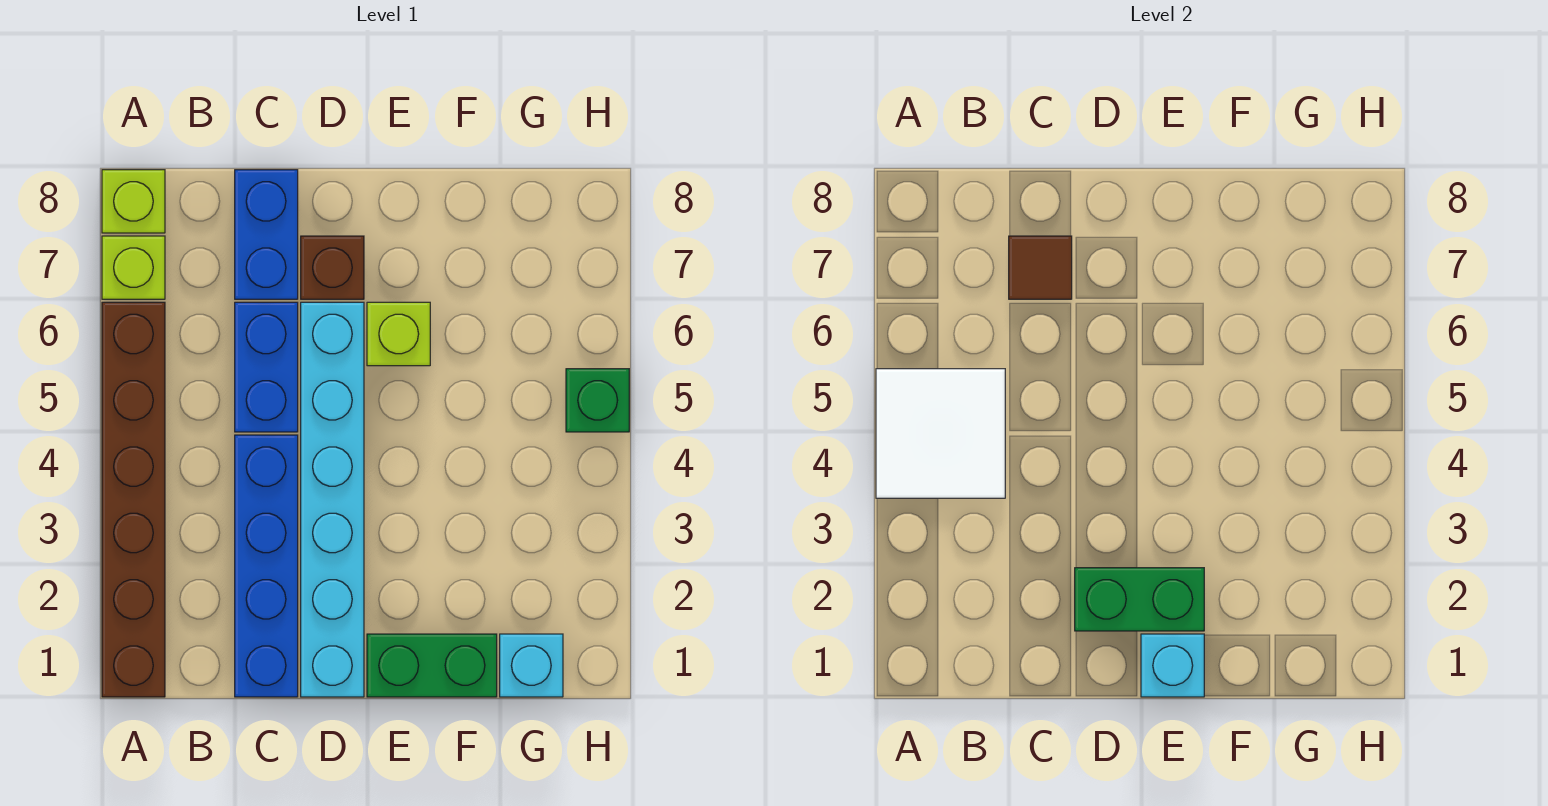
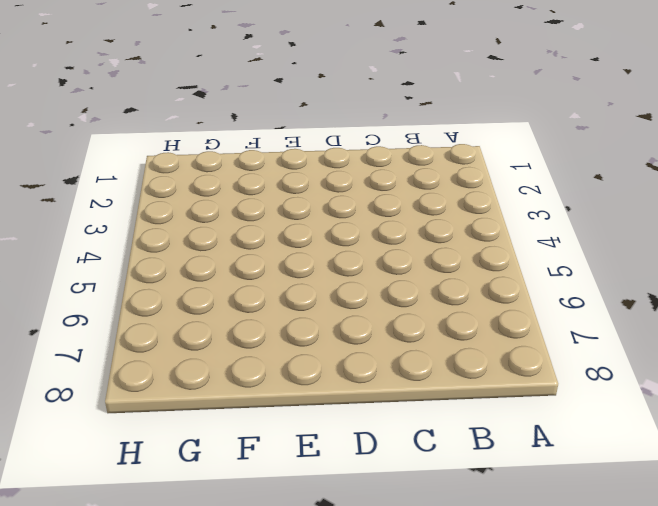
none -> brown brick A1:A6 level 1
none -> lime brick A7 level 1
none -> lime brick A8 level 1

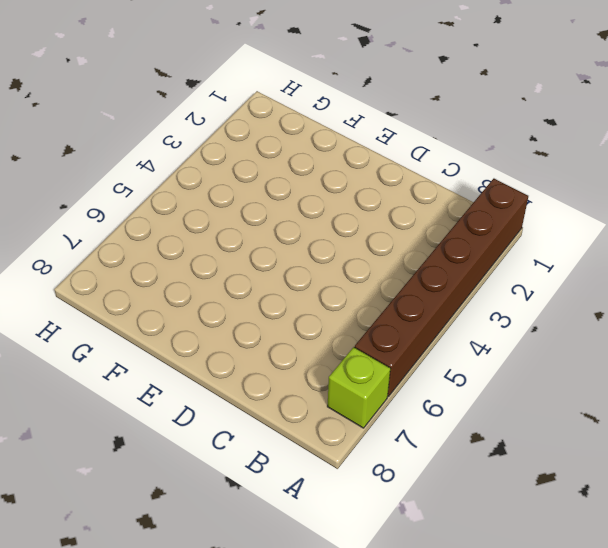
none -> lime brick A8 level 1
none -> blue brick C1:C4 level 1
none -> blue brick C5:C6 level 1

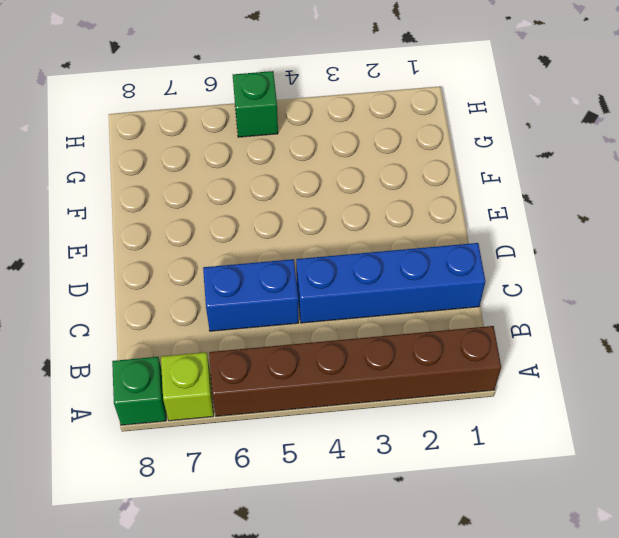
green brick A8 level 1 -> lime brick A8 level 1
none -> blue brick C7:C8 level 1
none -> cyan brick D1:D6 level 1
none -> brown brick D7 level 1

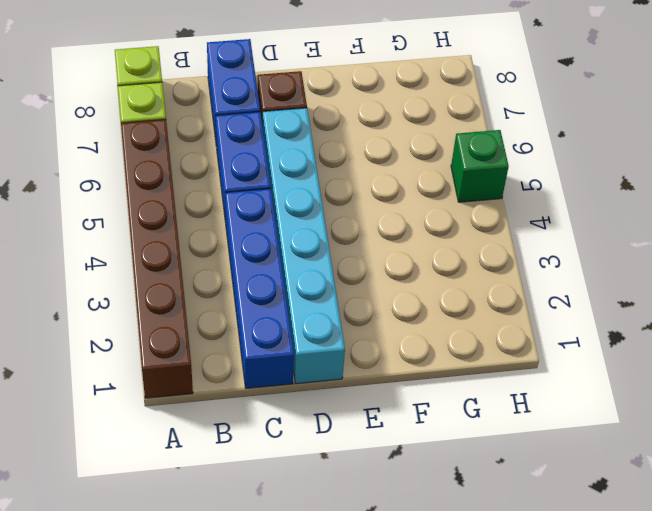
none -> green brick E1:F1 level 1
none -> lime brick E6 level 1
none -> cyan brick G1 level 1

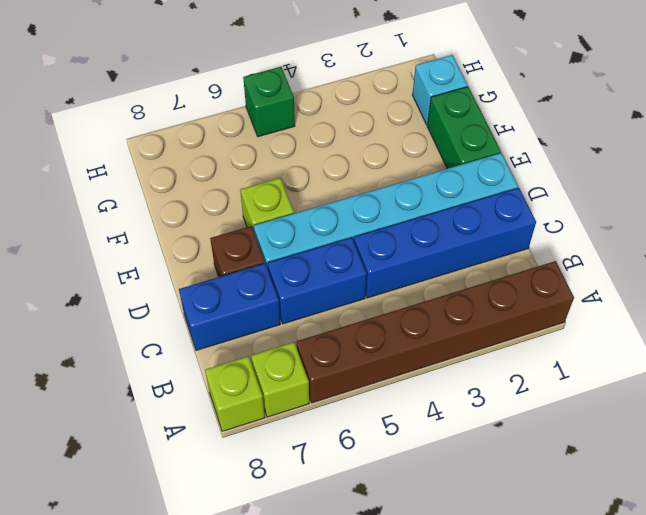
none -> white tile A4:B5 level 2
none -> brown tile C7 level 2
none -> green brick D2:E2 level 2

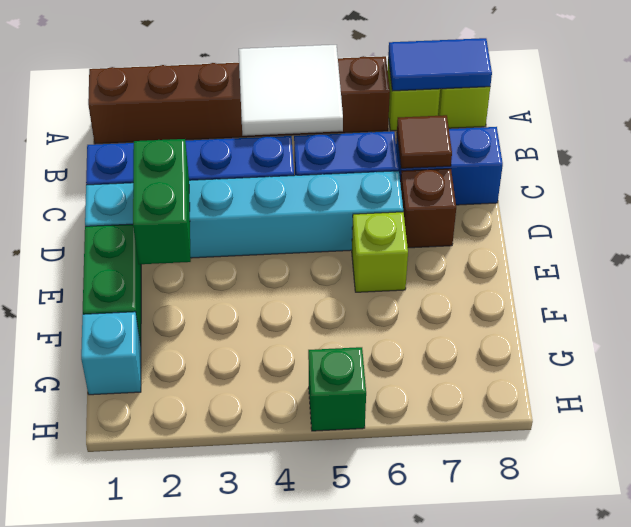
blue tile A7:A8 level 2 -> none
none -> cyan brick E1 level 2

